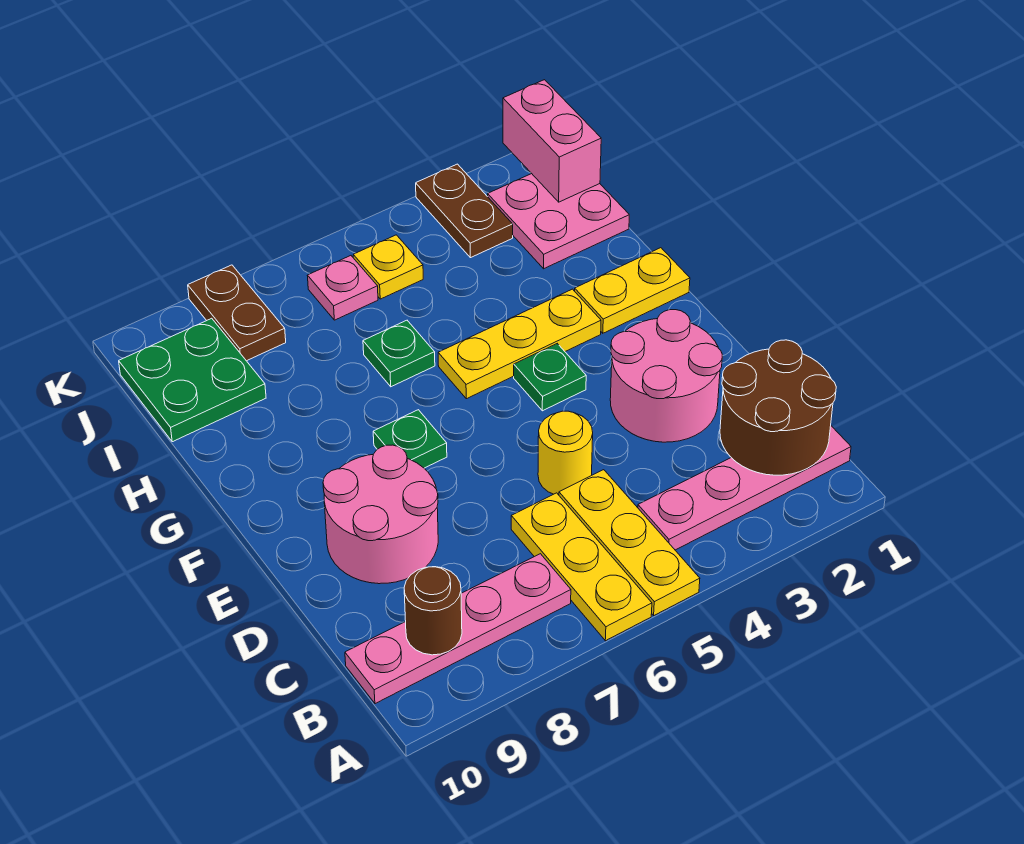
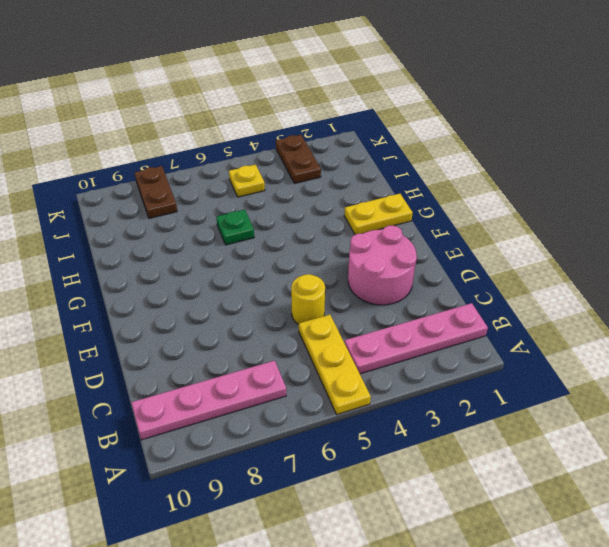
none -> yellow plate A6:C6 level 1
none -> pink round brick D8:E9 level 1
none -> green plate F4 level 1

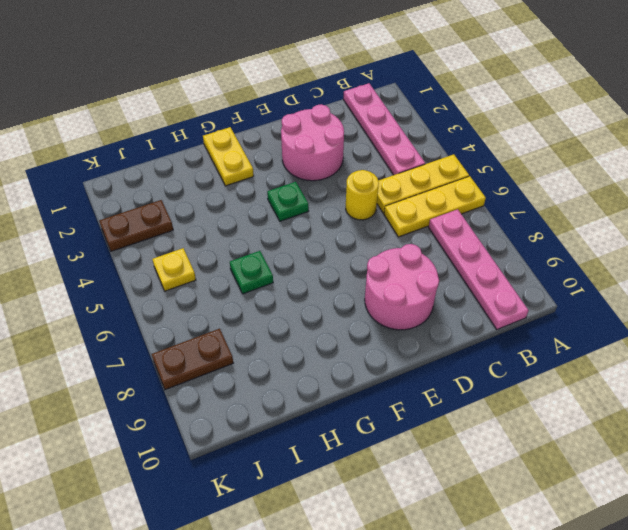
none -> green plate F7 level 1
none -> yellow plate G3:G5 level 1
none -> pink plate I1:J2 level 1

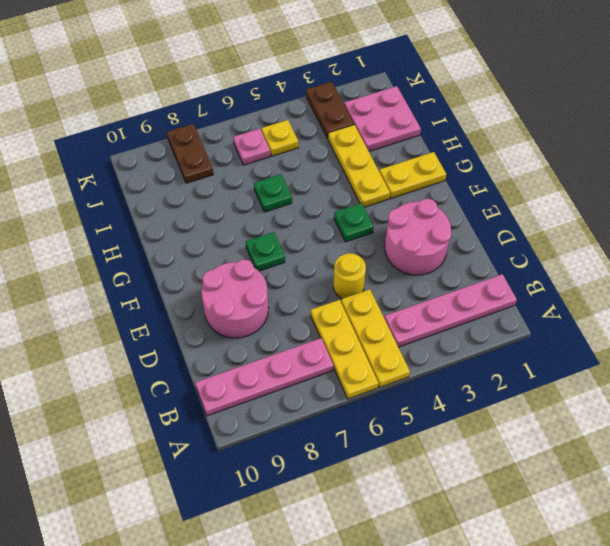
yellow plate G3:I3 level 1 -> yellow plate G3:G5 level 1
none -> green plate I9:J10 level 1
none -> brown round brick B1:C2 level 2
none -> brown round brick B9 level 2

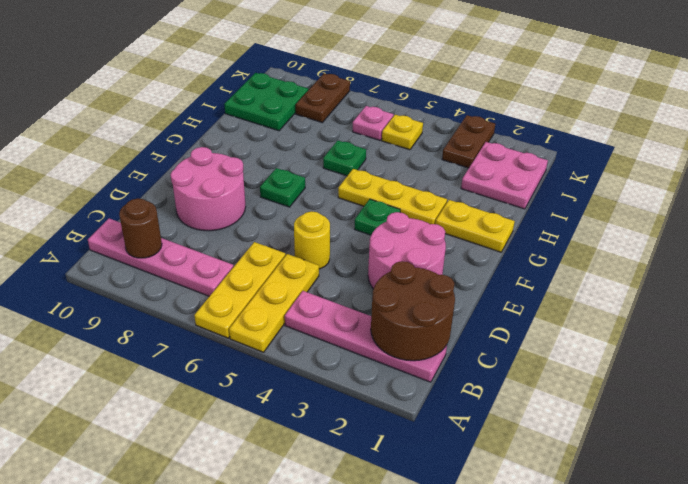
none -> pink brick J1:K1 level 2

